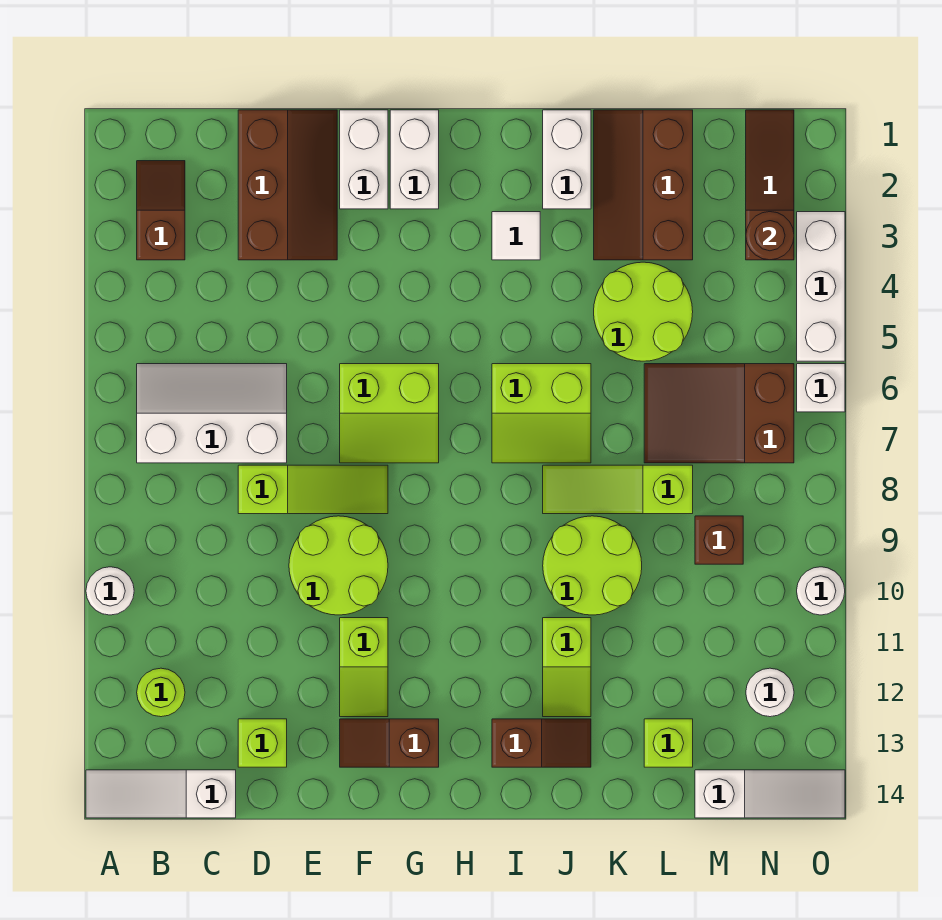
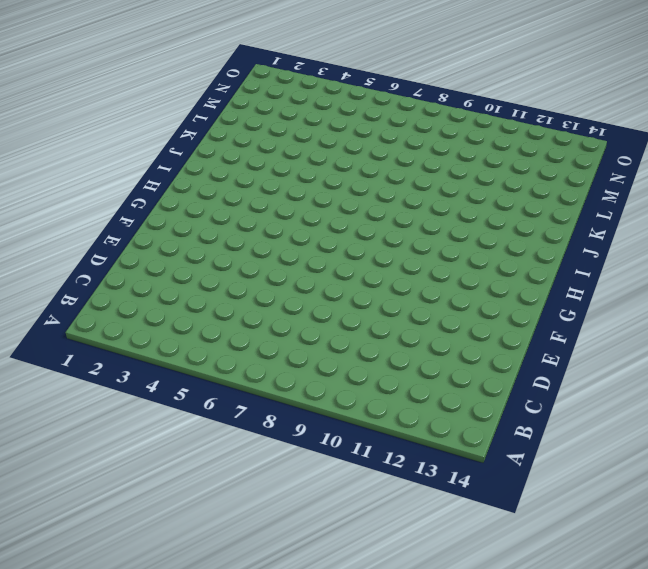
none -> white round brick A10 level 1
none -> white slope A14:C14 level 1 top C
none -> brown slope B2:B3 level 1 top 3
none -> white slope B6:D7 level 1 top 7

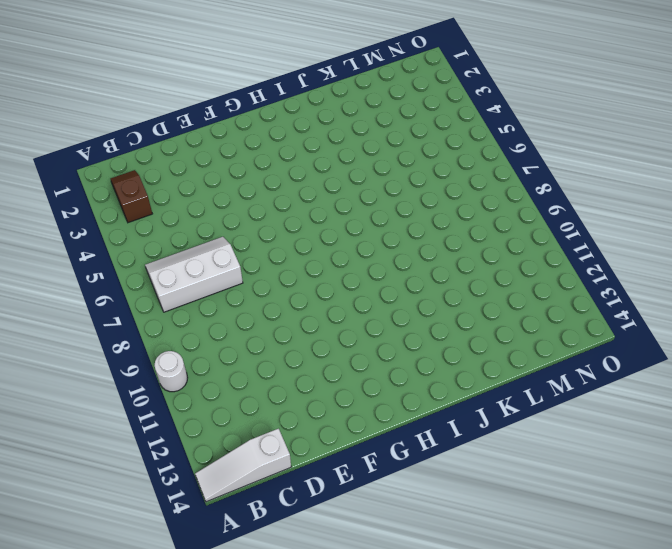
none -> lime round brick B12 level 1
none -> brown slope D1:E3 level 1 top D
none -> lime slope D8:F8 level 1 top D
none -> lime brick D13 level 1

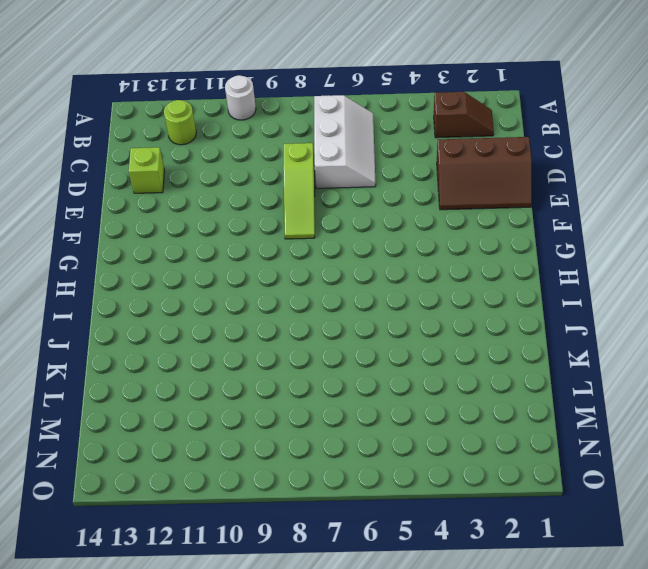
none -> white slope A14:C14 level 1 top C
none -> lime round brick E9:F10 level 1
none -> white brick F1:F2 level 1
none -> lime slope F6:G7 level 1 top 6

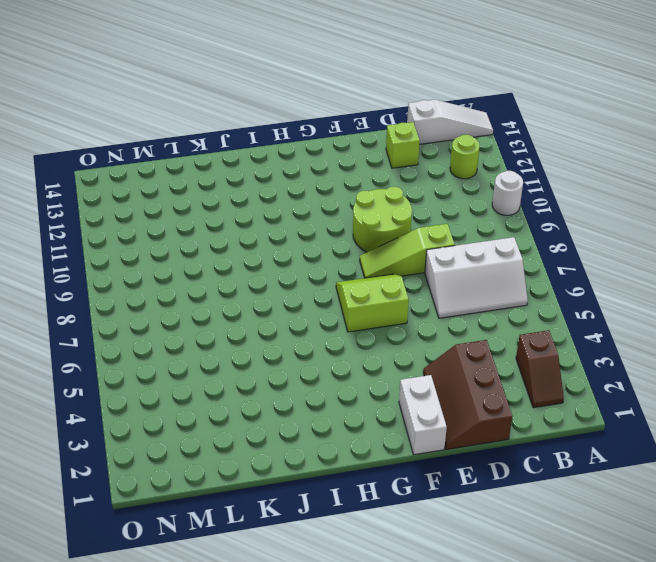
none -> lime slope F11:F12 level 1 top 11
none -> brown slope F13:G13 level 1 top G
none -> white brick G1:G2 level 1
none -> white tile I3 level 1

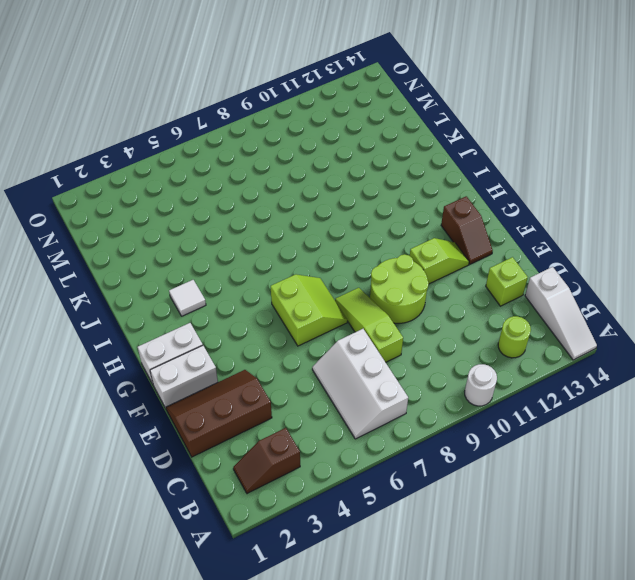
none -> lime slope I6:J7 level 1 top 6
none -> brown slope I13:J13 level 1 top I
none -> white brick J1:J2 level 1
none -> lime slope J8:L8 level 1 top L

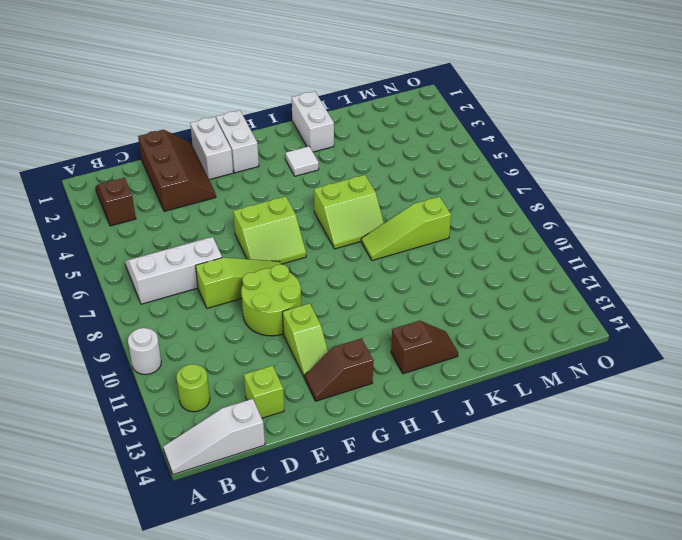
none -> lime round brick J9:K10 level 1
none -> lime slope J11:J12 level 1 top 11
none -> brown slope K1:L3 level 1 top L
none -> lime round brick K4:L5 level 1

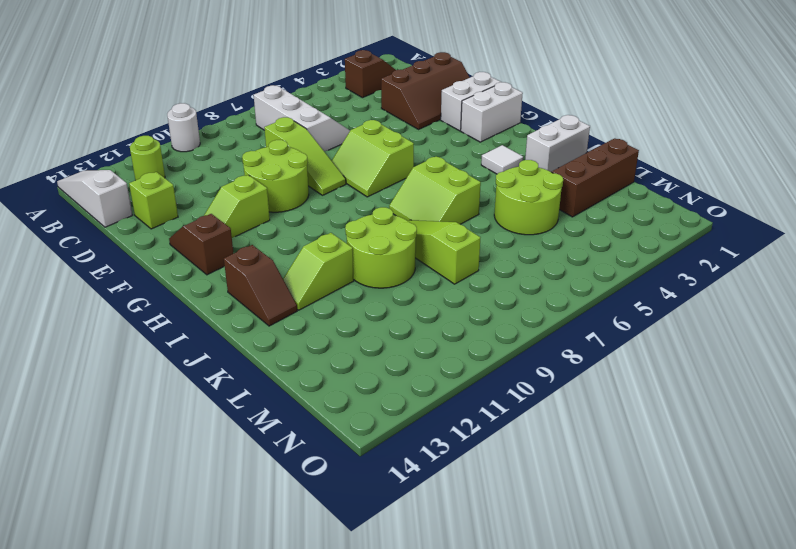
none -> brown slope L6:N7 level 1 top N
none -> lime brick L13 level 1
none -> brown brick M9 level 1
none -> white slope M14:O14 level 1 top M

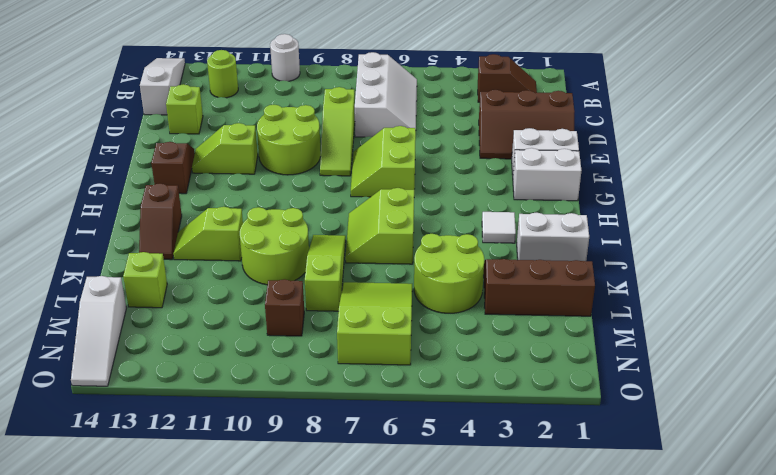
lime slope L6:N7 level 1 top N -> brown slope L6:N7 level 1 top N
none -> brown slope N1:N3 level 1 top 3
none -> white round brick N12 level 1
none -> white brick O3:O5 level 1
none -> white brick O6 level 1

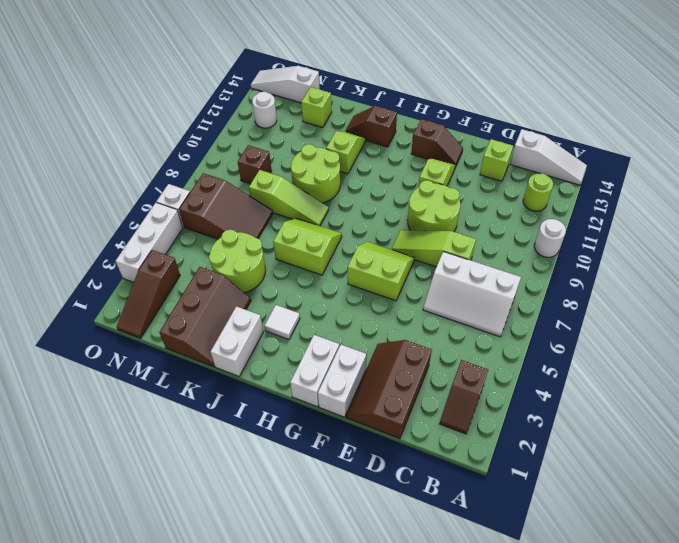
none -> white round brick O10 level 1
none -> brown round brick N3 level 2

